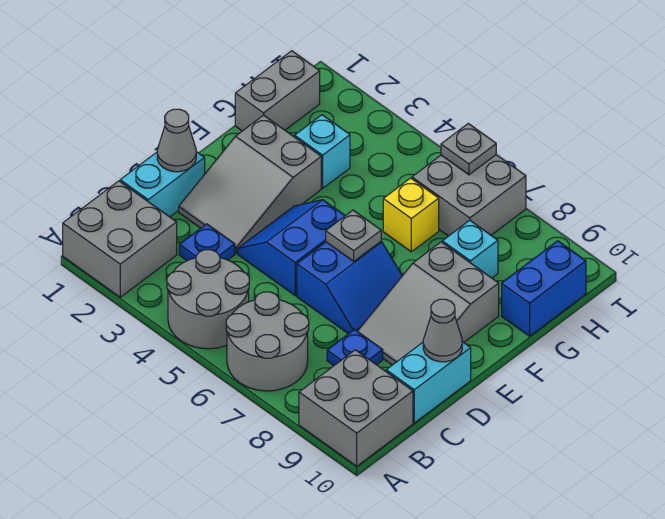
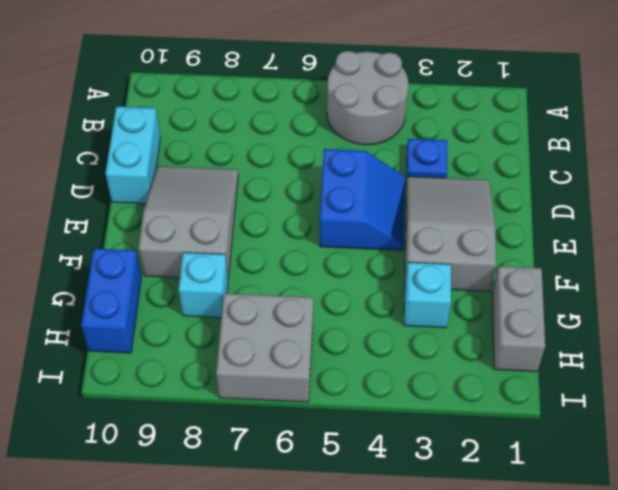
none -> grey brick A1:B2 level 1
none -> grey round brick A6:B7 level 1
none -> grey brick A9:B10 level 1

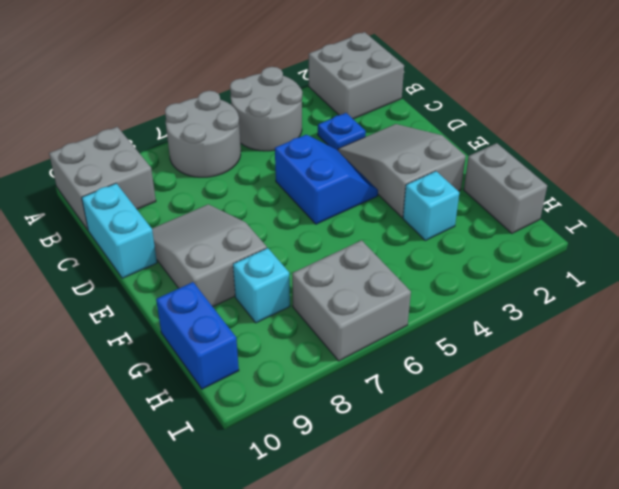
none -> cyan brick C1:D1 level 1
none -> blue plate C8 level 1
none -> blue slope D6:E7 level 1 top 6

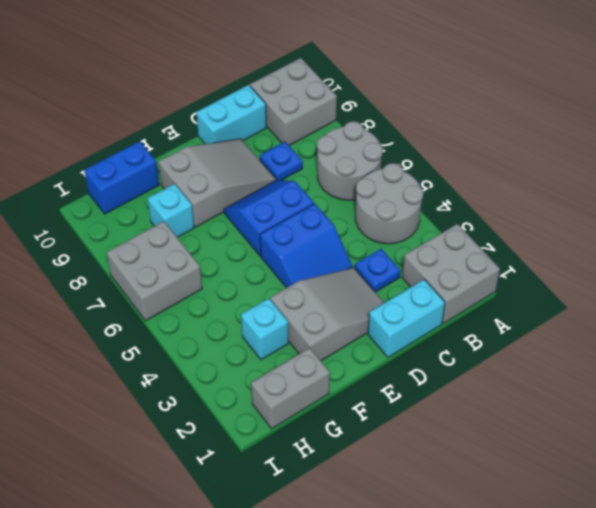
none -> yellow brick G6 level 1
none -> grey cone D1 level 2
none -> grey cone D10 level 2

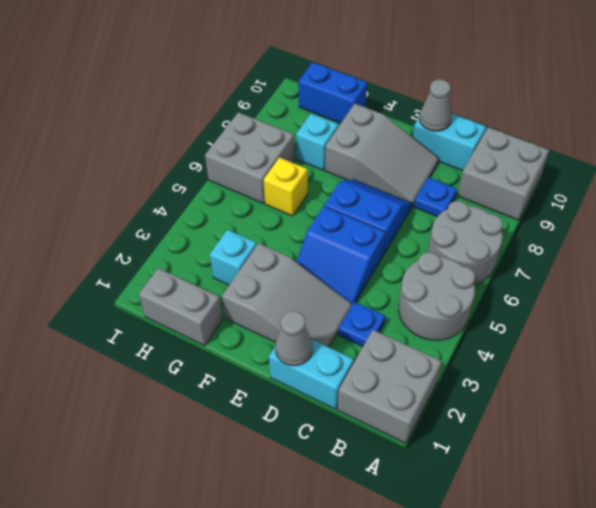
none -> grey plate E6 level 2
none -> grey plate I6 level 2

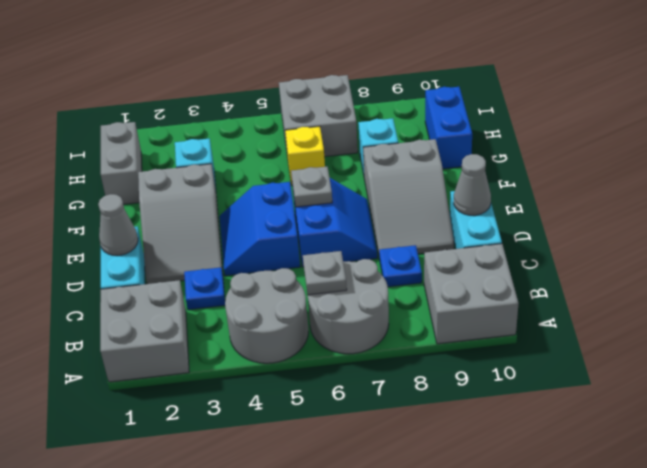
grey plate B6 level 2 -> grey plate I6 level 2

